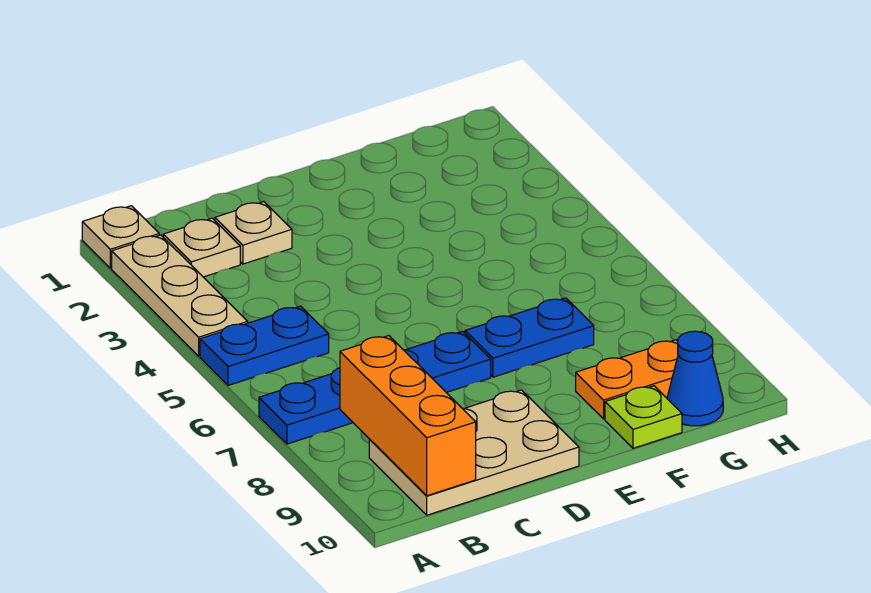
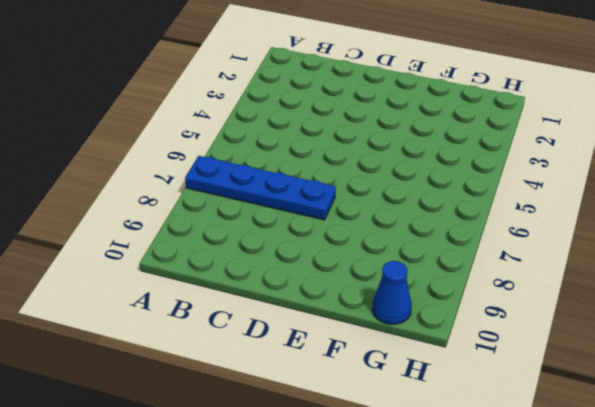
none -> tan plate A1 level 1
none -> tan plate A2:A4 level 1
none -> blue plate A5:B5 level 1

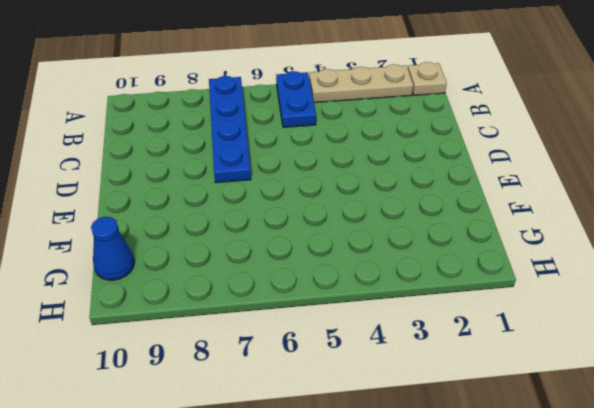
none -> tan plate B2 level 1
none -> tan plate B9:D10 level 1
none -> tan plate C2 level 1

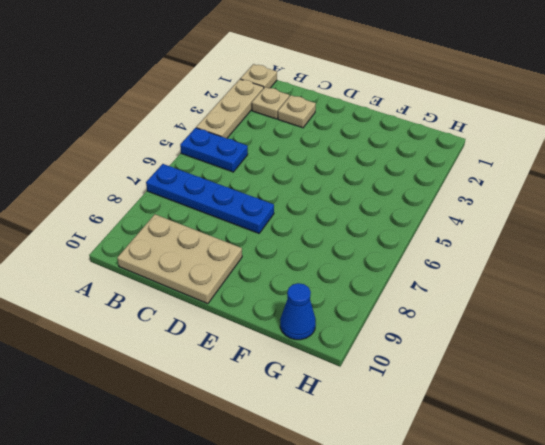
none -> blue plate E7:F7 level 1
none -> orange plate F9:G9 level 1
none -> lime plate F10 level 1

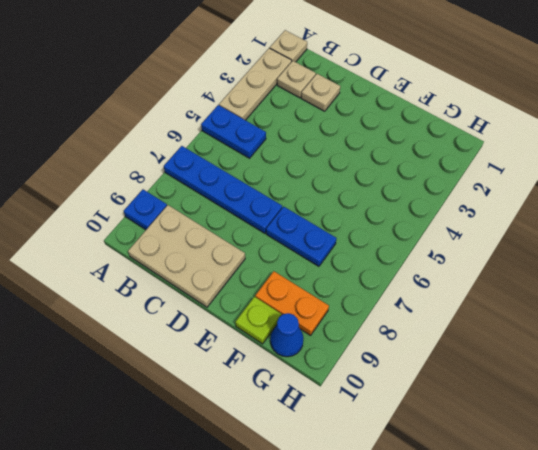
blue plate A9 level 1 -> none
none -> orange brick B8:B10 level 2

